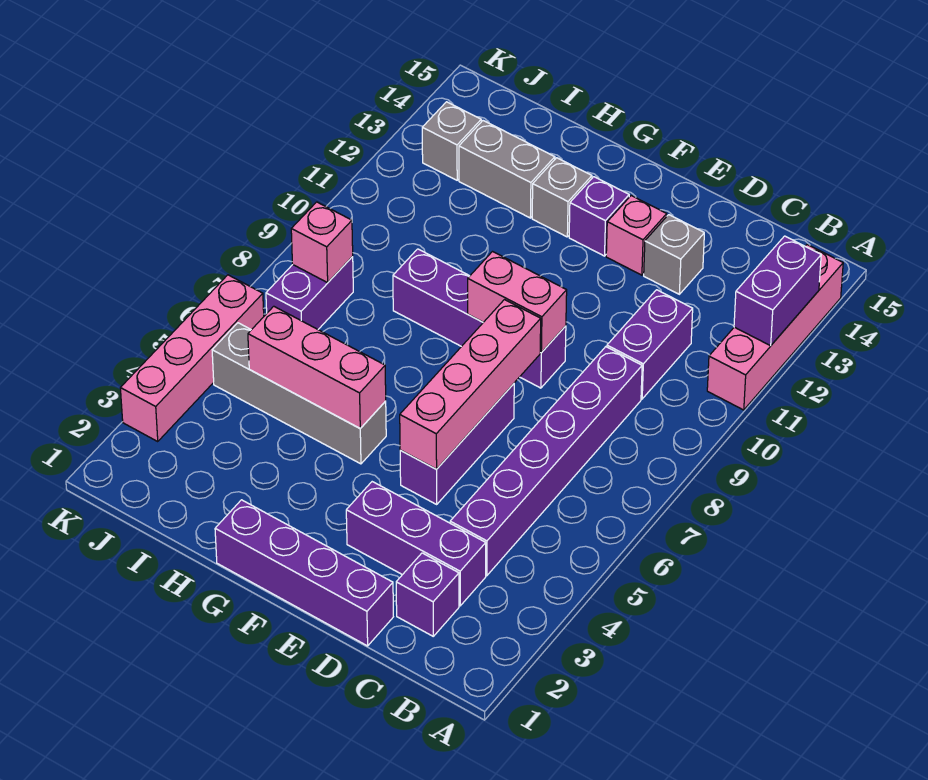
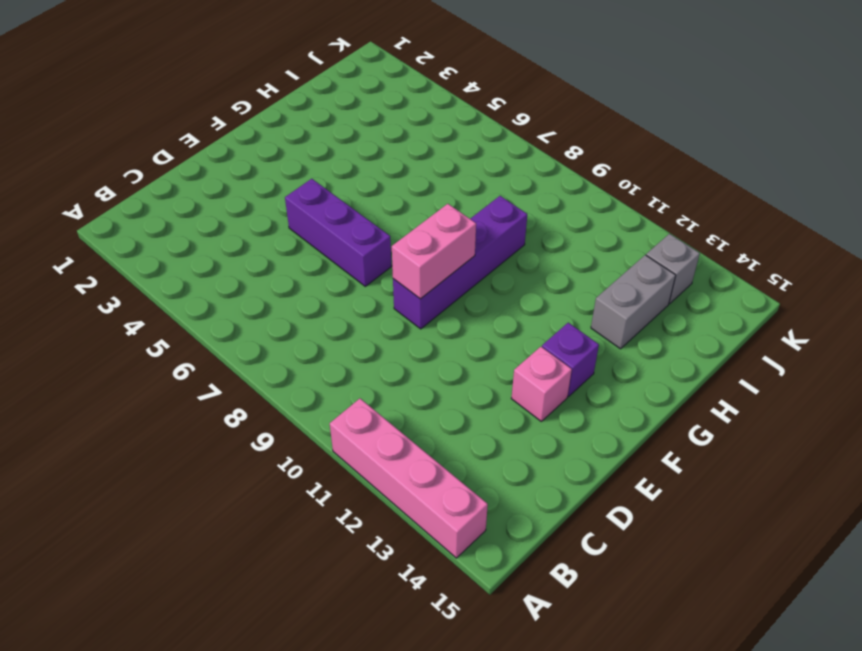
none -> purple brick C2 level 1
none -> purple brick C3:E3 level 1
none -> purple brick C4:C9 level 1

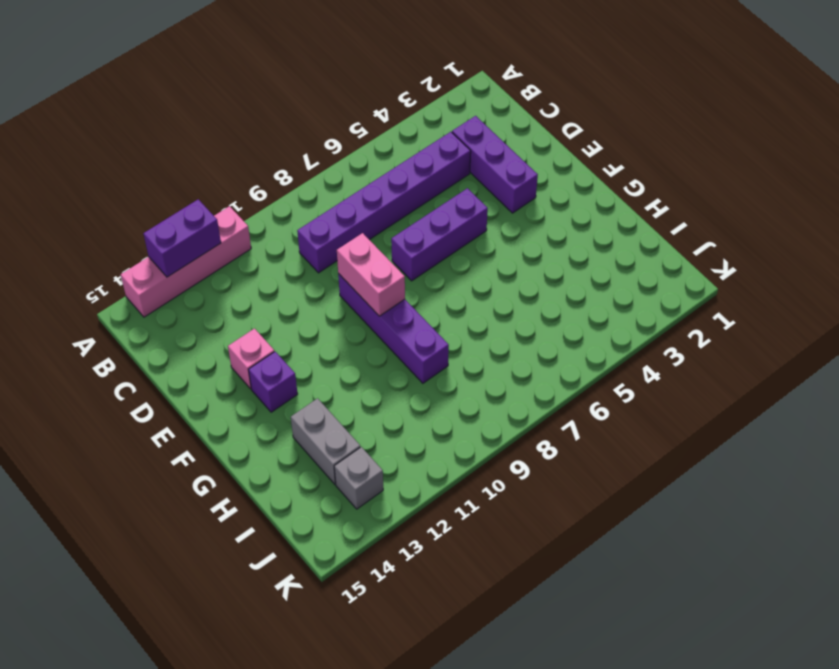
none -> purple brick C2 level 1
none -> purple brick C10:C11 level 1
none -> purple brick D1:G1 level 1

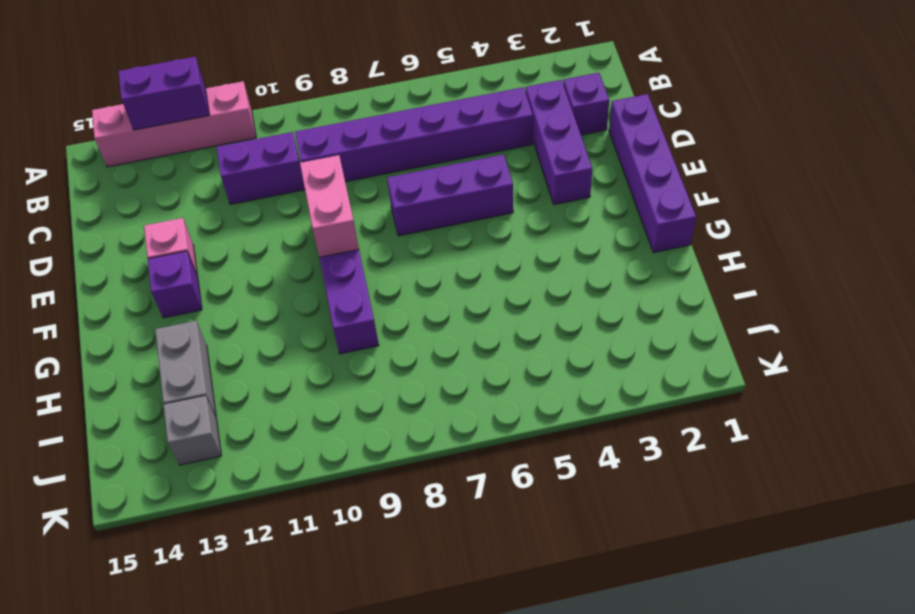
none -> grey brick D13 level 1
none -> grey brick G5:J5 level 1
none -> grey brick G13 level 1

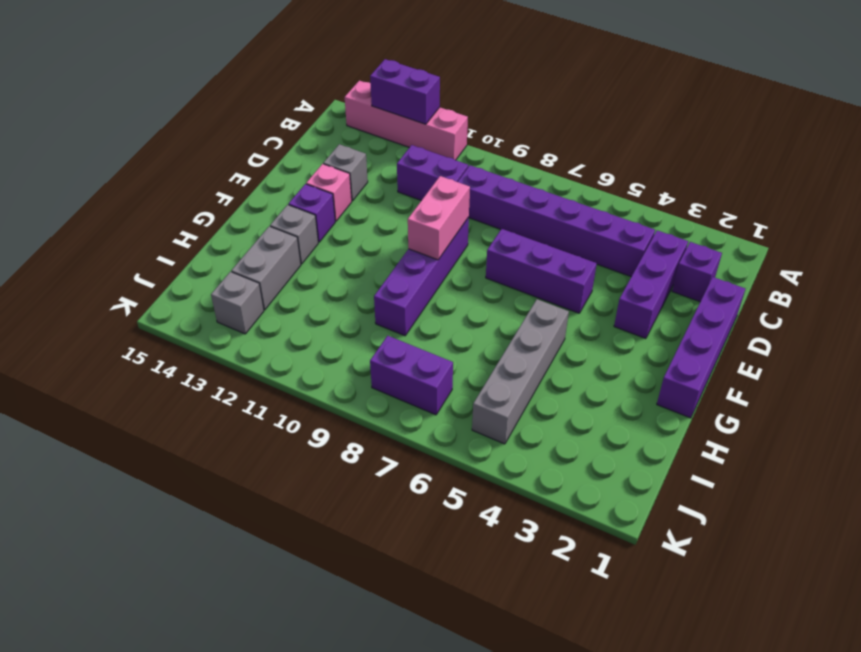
none -> pink brick K3:K6 level 1
none -> pink brick E5:E8 level 2
none -> pink brick G5:I5 level 2

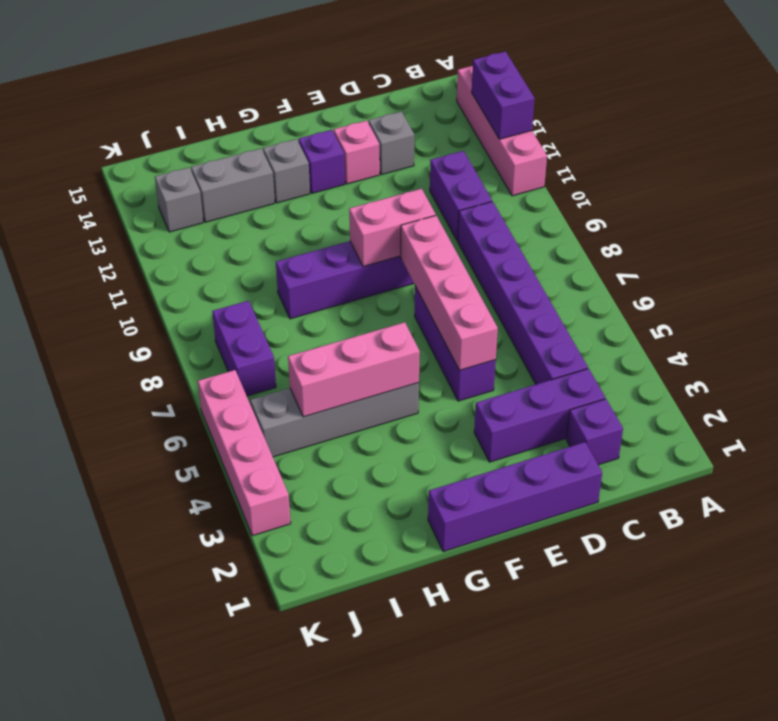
none -> pink brick J8 level 2

